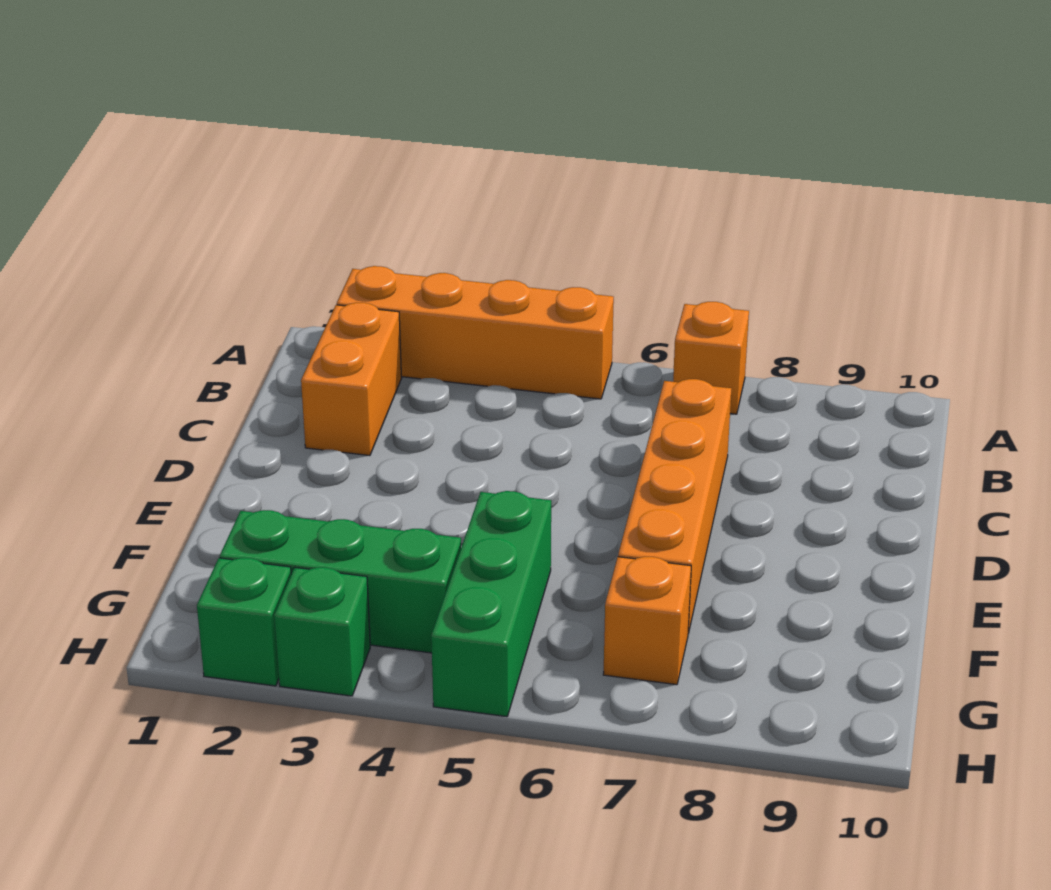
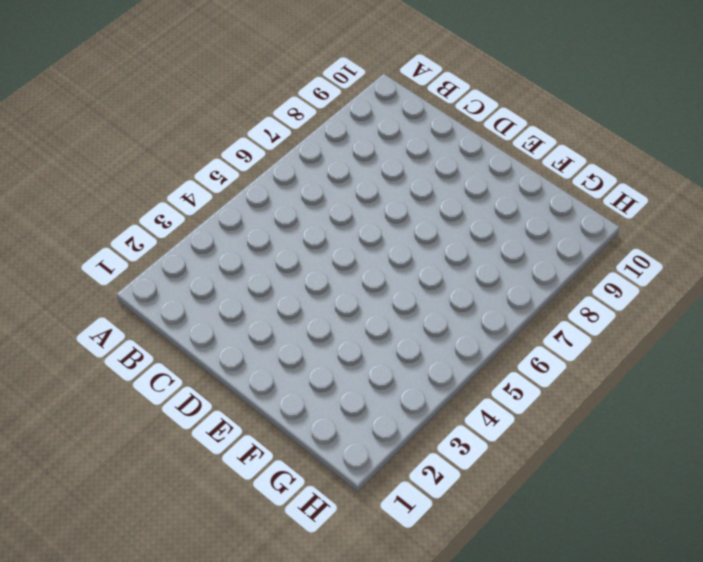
none -> orange brick A2:A5 level 1
none -> orange brick A7 level 1

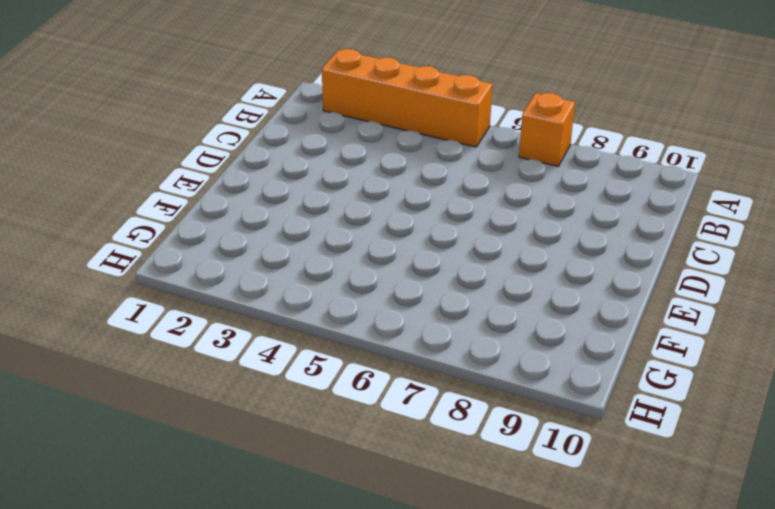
none -> orange brick B2:C2 level 1
none -> orange brick C7:F7 level 1

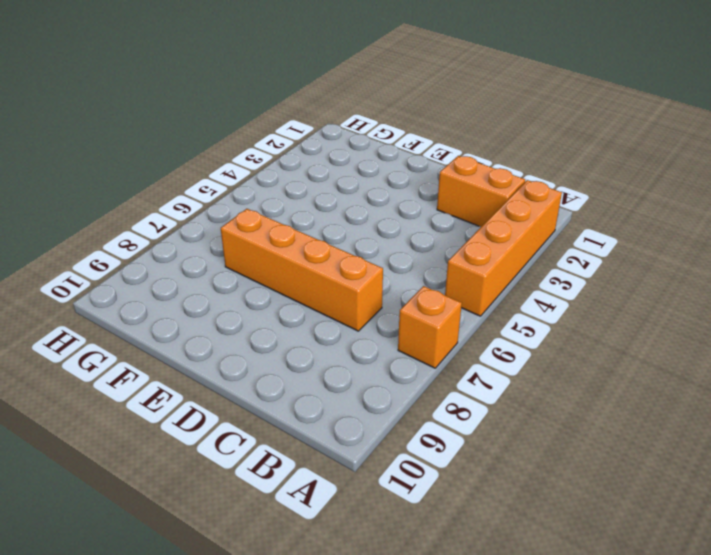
none -> green brick F5:H5 level 1
none -> green brick G2:G4 level 1

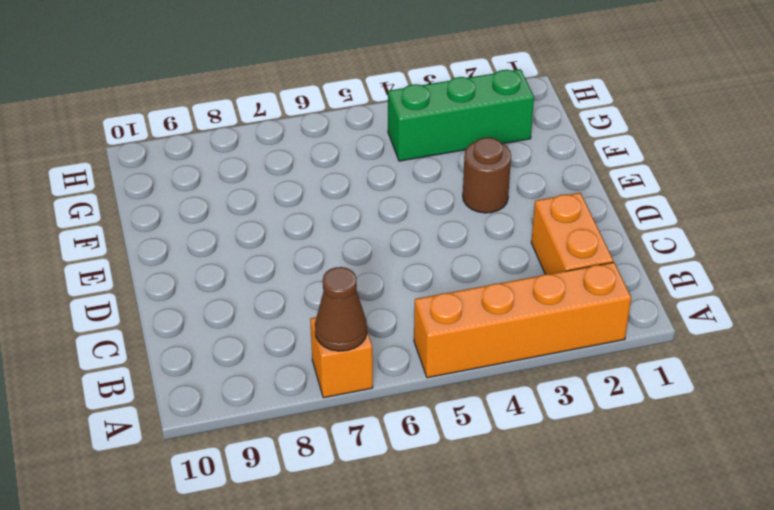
brown cone A7 level 2 -> none
brown round brick E3 level 1 -> none
none -> orange brick C7:F7 level 1
none -> green brick F5:H5 level 1

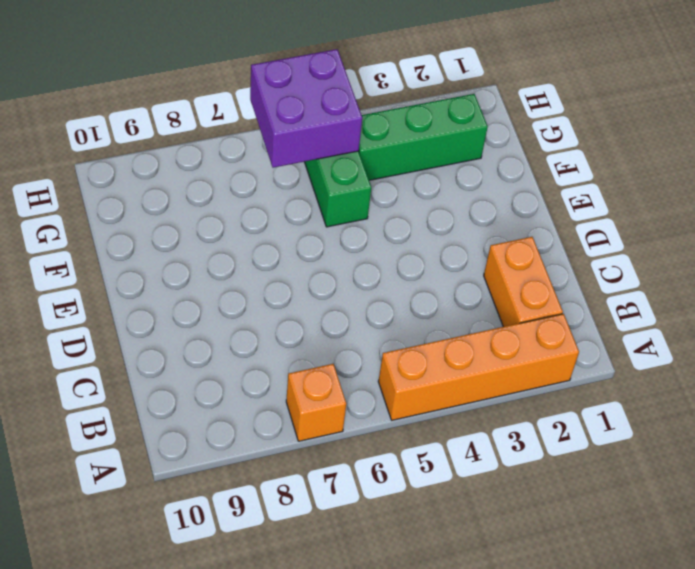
purple brick G5:H6 level 2 -> none
none -> orange brick C7:F7 level 1
none -> orange brick G7 level 1

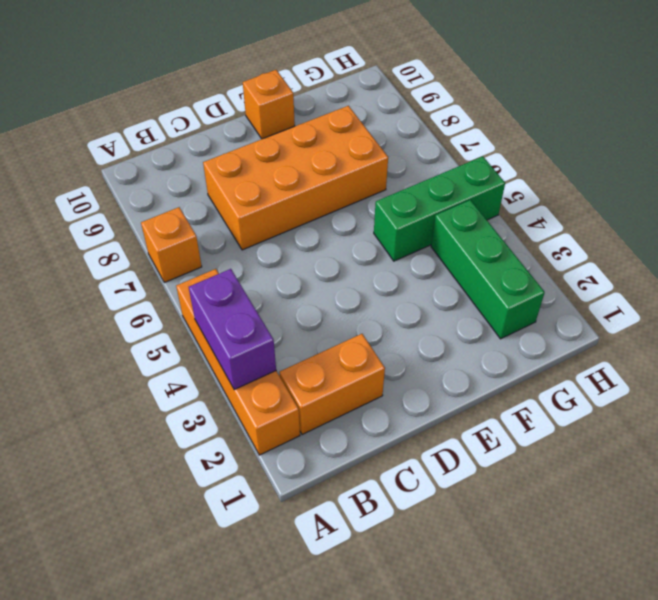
purple brick A3:A4 level 2 -> none
orange brick C7:F8 level 1 -> orange brick C7:F7 level 1
orange brick E10 level 1 -> orange brick G7 level 1
none -> green brick H2 level 1
none -> green brick H3 level 1

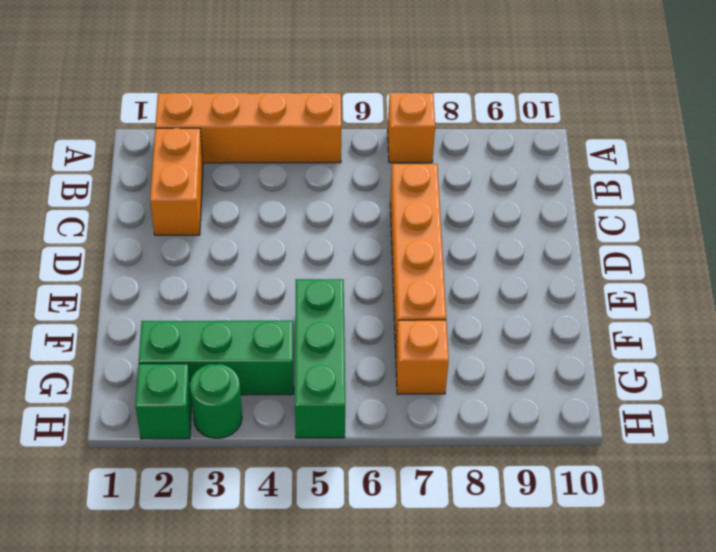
green round brick H3 level 1 -> green brick H3 level 1

